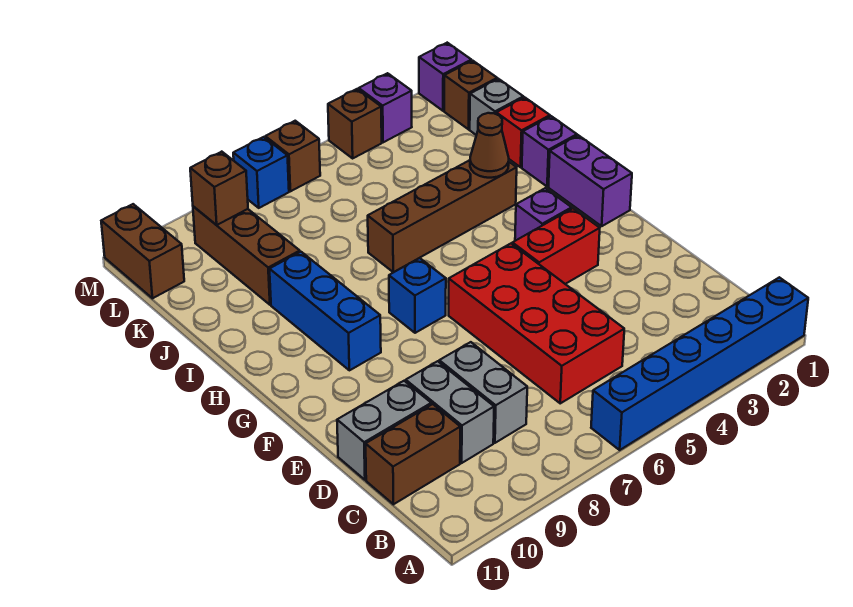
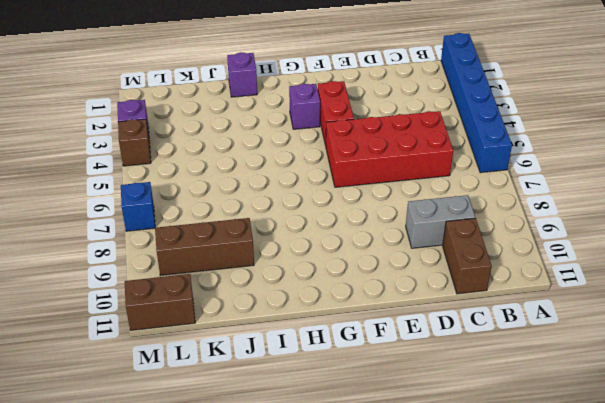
none -> grey brick C8:D8 level 1
none -> grey brick D10:D11 level 1
none -> purple brick G1:H1 level 1

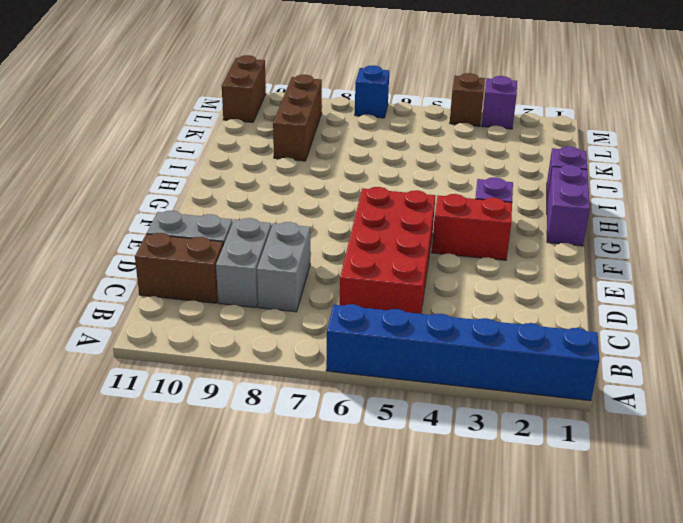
none -> blue brick G7 level 1
none -> blue brick G9:I9 level 1
none -> brown brick I3:I6 level 1

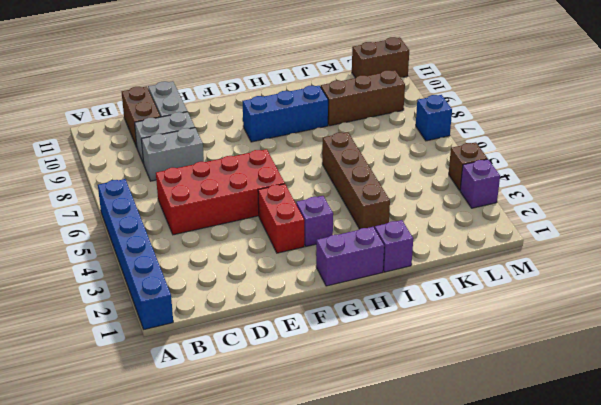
none -> blue brick G7 level 1
none -> red brick J1 level 1
none -> grey brick K1 level 1

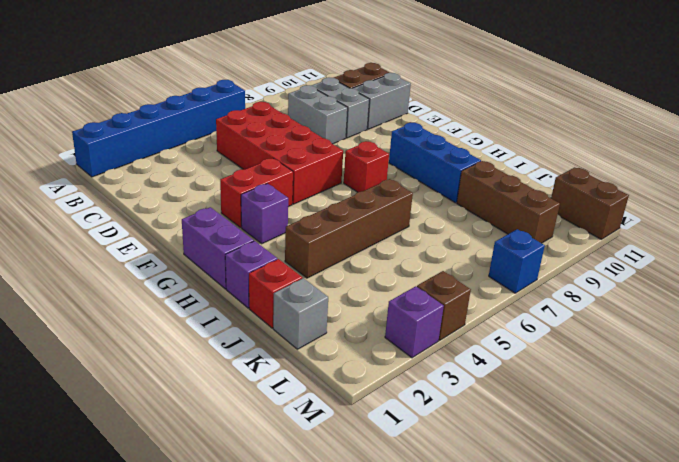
red brick G7 level 1 -> blue brick G7 level 1
none -> brown brick L1 level 1
none -> purple brick M1 level 1
none -> brown brick M6 level 1

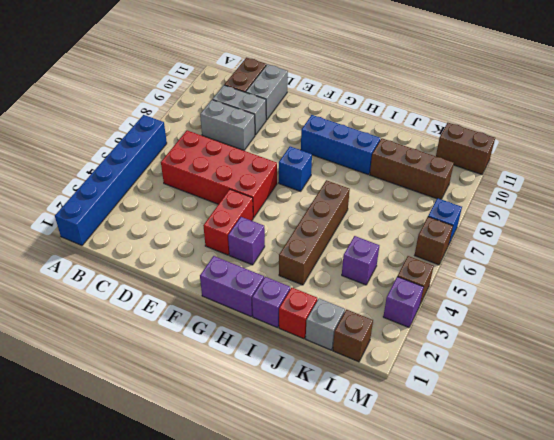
purple brick K4 level 1 -> purple brick M1 level 1
none -> brown cone I3 level 2
none -> brown brick L9 level 2

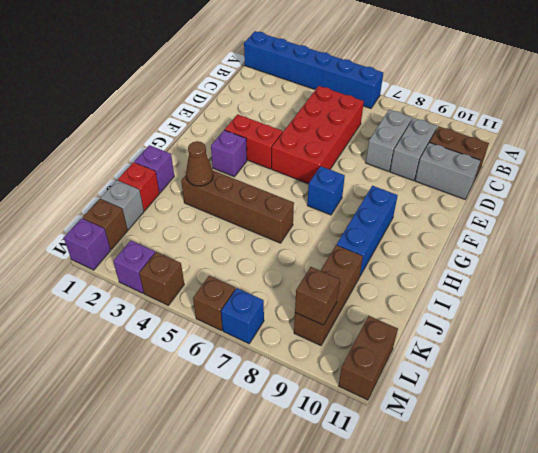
none -> purple brick G1:H1 level 1

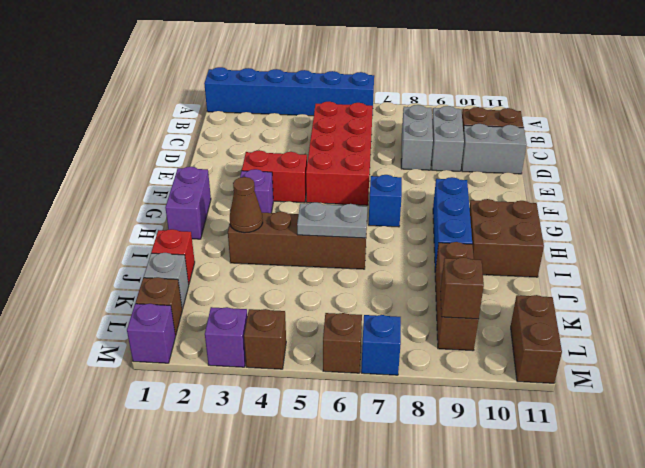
brown brick H10:I11 level 1 -> none
grey plate I5:I6 level 2 -> none
none -> purple brick I1 level 1

